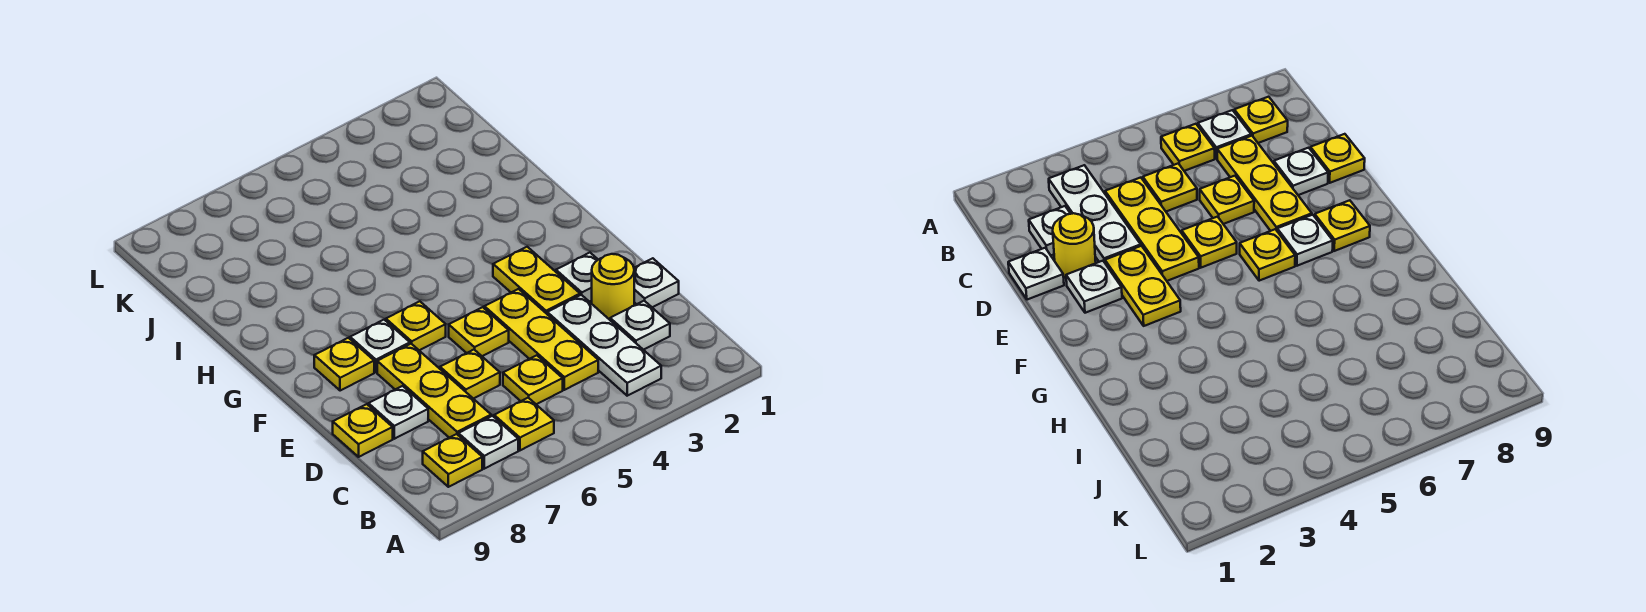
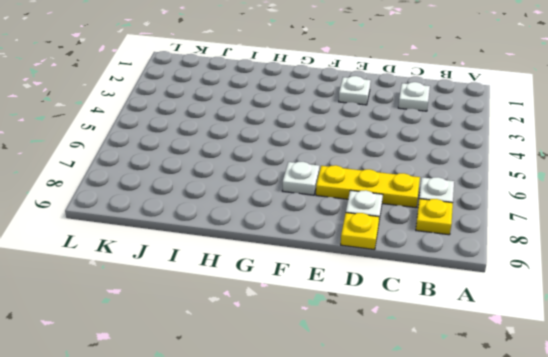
none -> white plate B3:D3 level 1
none -> yellow plate B6 level 1
none -> yellow plate C4:E4 level 1

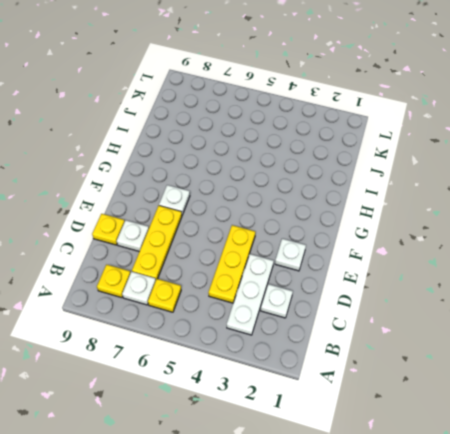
none -> yellow plate C5 level 1
none -> white plate D1 level 1
none -> yellow round brick D2 level 1

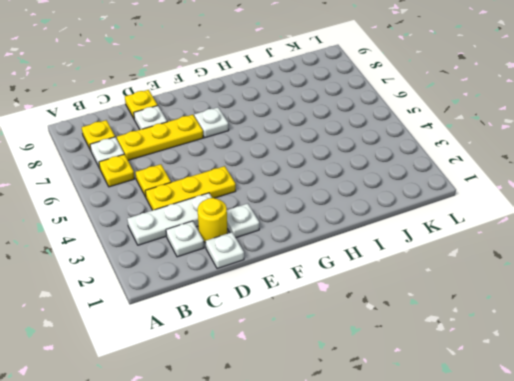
none -> yellow plate D6 level 1
none -> yellow plate E3:F3 level 1
none -> yellow plate E5 level 1

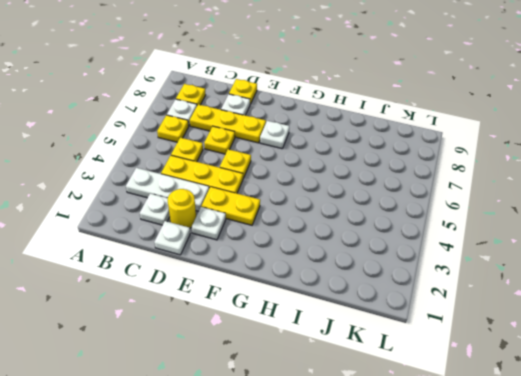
none -> yellow plate F6 level 1
none -> yellow plate F8 level 1

